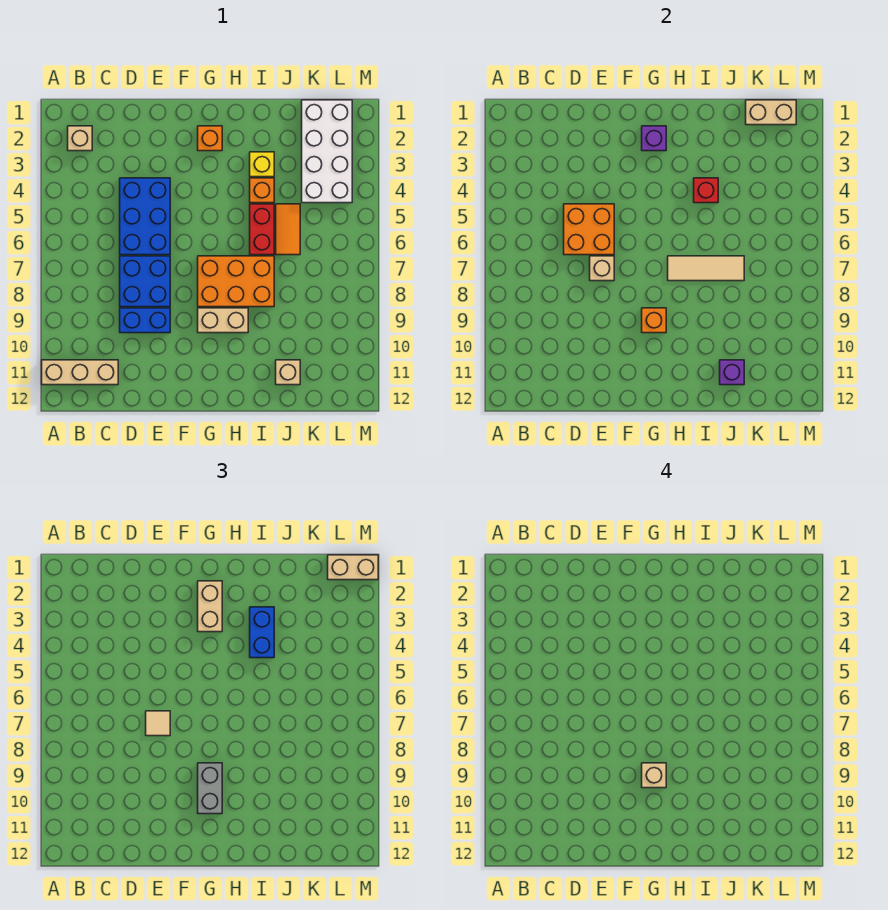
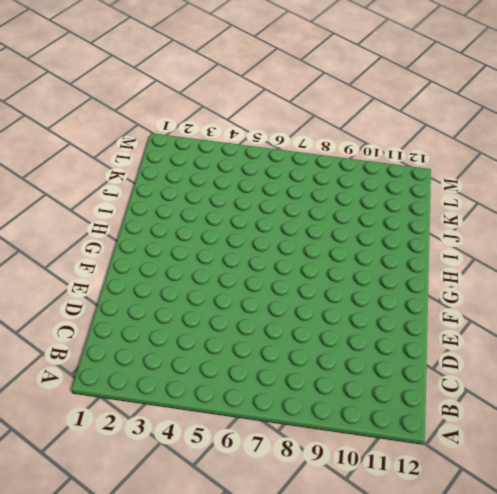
none -> tan brick A11:C11 level 1
none -> tan brick B2 level 1
none -> blue brick D4:E6 level 1

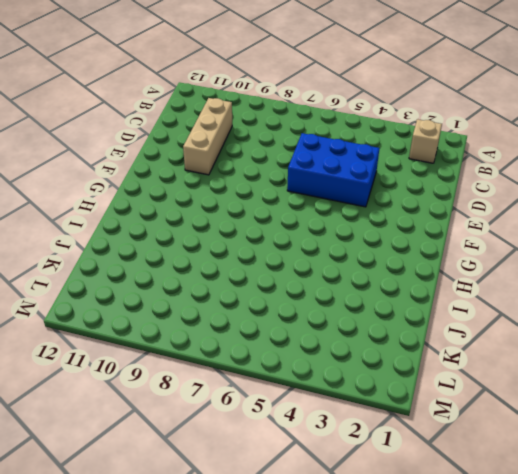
tan brick C10:E10 level 1 -> tan brick A11:C11 level 1
none -> blue brick D7:E8 level 1
none -> blue brick D9:E9 level 1
none -> orange brick G2 level 1

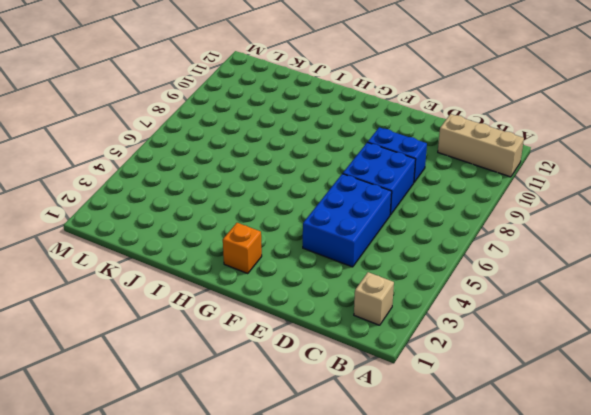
none -> orange brick G7:I8 level 1
none -> tan brick G9:H9 level 1
none -> yellow brick I3 level 1

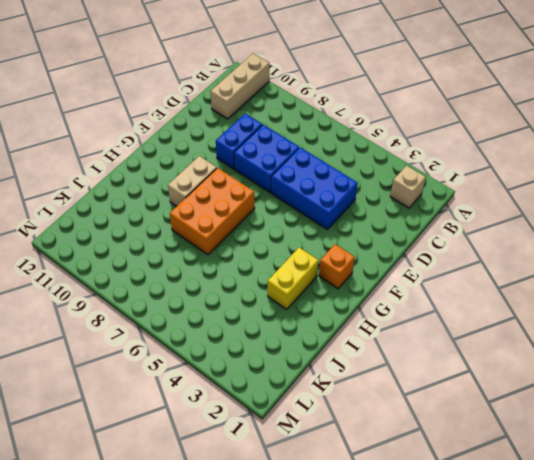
yellow brick H3:I3 level 1 -> yellow brick I3 level 1
none -> orange brick I4 level 1
none -> red brick I5:I6 level 1
none -> orange tile J5:J6 level 1

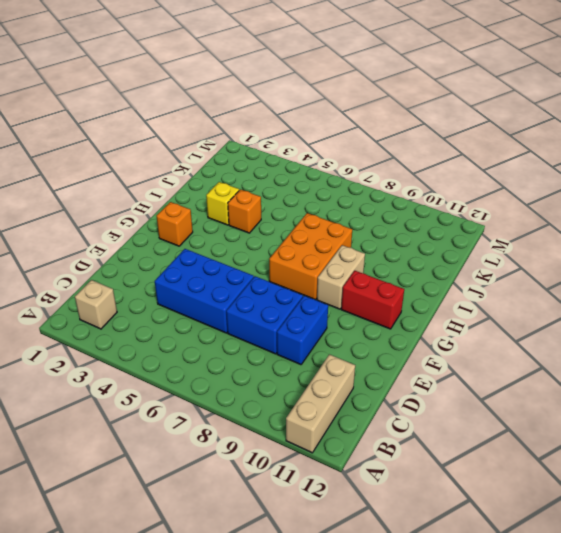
red brick G10:G11 level 1 -> red brick I5:I6 level 1
none -> orange tile J5:J6 level 1
none -> tan brick J11 level 1
none -> white brick K1:L4 level 1

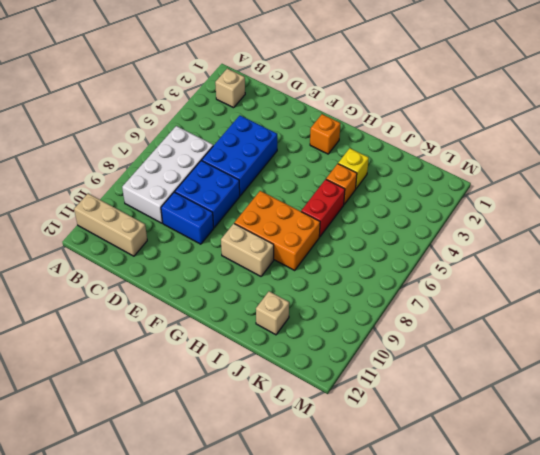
white brick B6:C9 level 1 -> white brick K1:L4 level 1
none -> orange tile J5:J6 level 1
none -> orange brick D5:E6 level 2
none -> tan brick E7 level 2

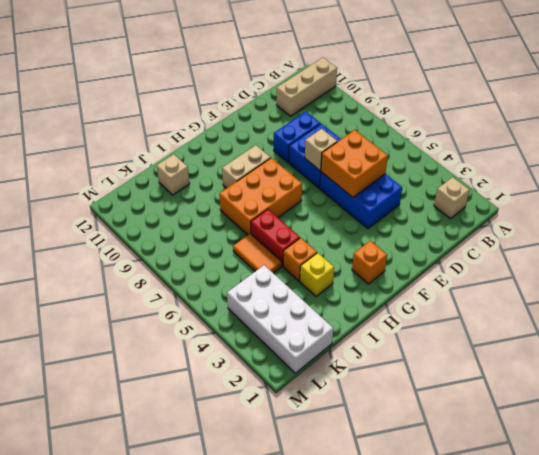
none -> purple brick G2 level 2
none -> orange brick G9 level 2
none -> tan tile H7:J7 level 2

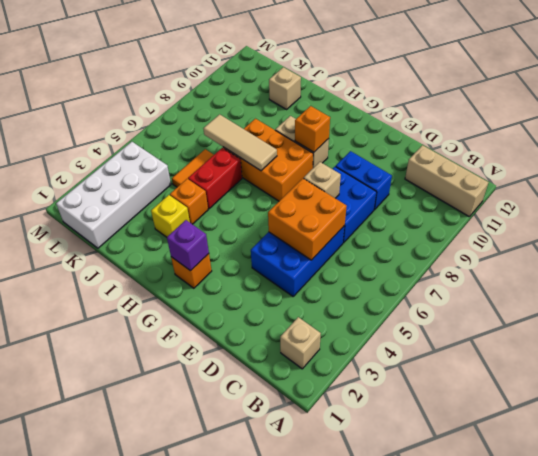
none -> red brick I4 level 2
none -> purple brick J11 level 2
none -> tan brick K1:L1 level 2

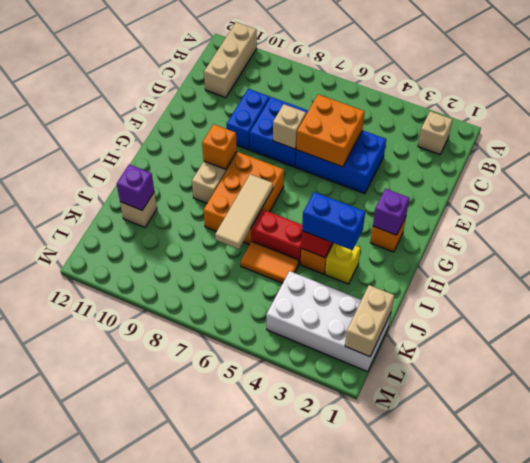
none -> tan tile E7 level 3
none -> tan brick G2:G3 level 3
none -> grey brick G9:G10 level 3

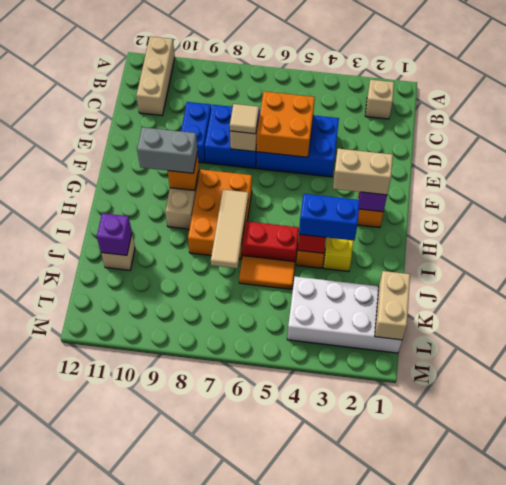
none -> tan brick L1:M1 level 3
none -> tan brick G9 level 4

